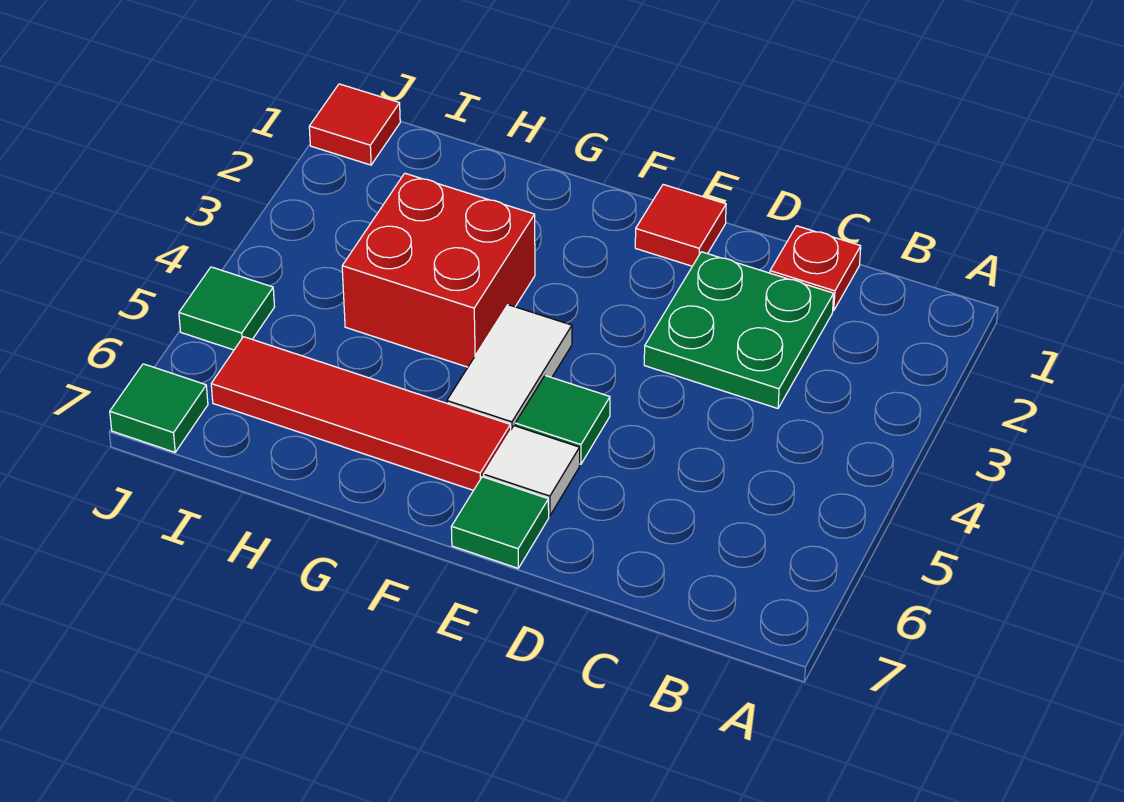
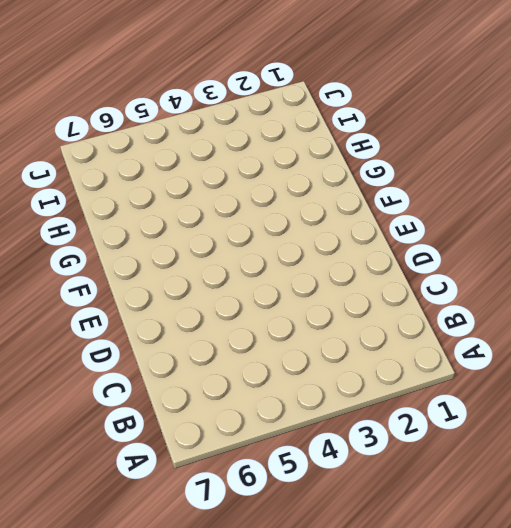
none -> red plate C1 level 1
none -> green plate C2:D3 level 1
none -> red tile E1 level 1

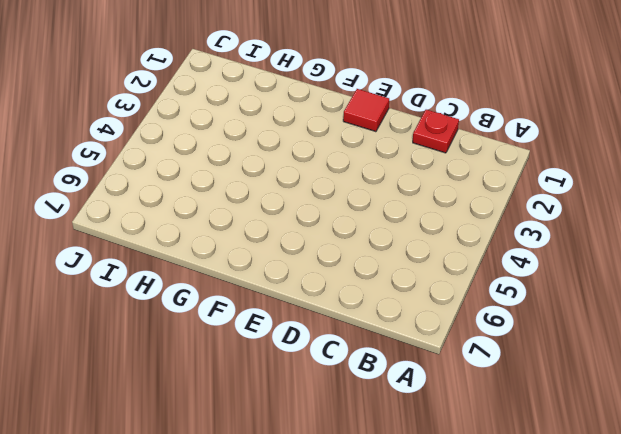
none -> green plate C2:D3 level 1
none -> green tile E5 level 1
none -> white tile E6 level 1

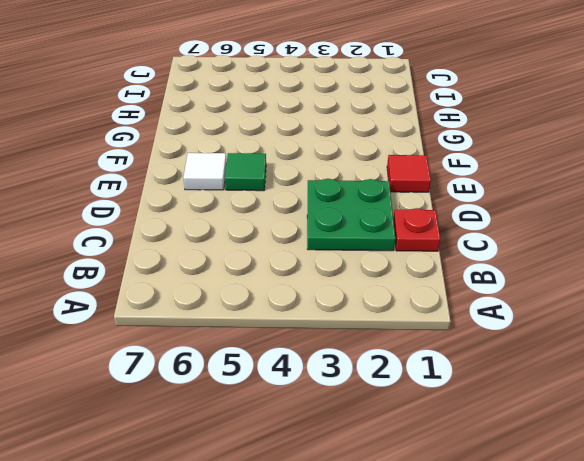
none -> green tile E7 level 1
none -> white tile F4:F5 level 1
none -> red tile F6:I6 level 1

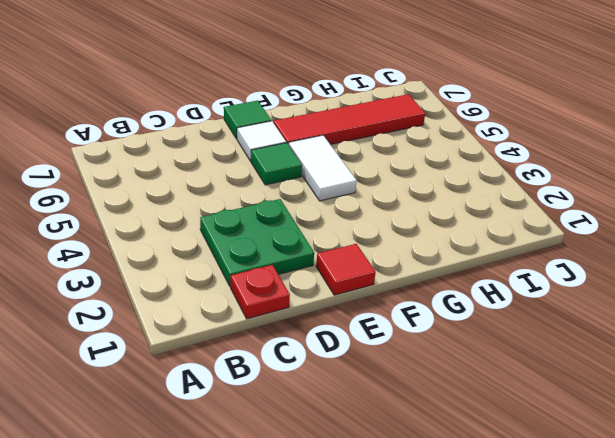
none -> red brick G3:H4 level 1
none -> red tile J1 level 1
none -> green tile J5 level 1

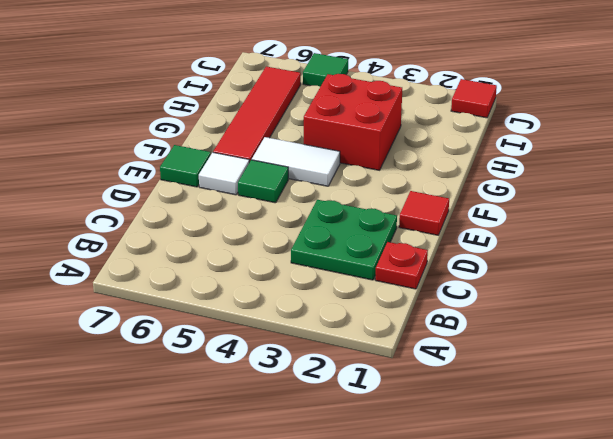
none -> green tile J7 level 1

